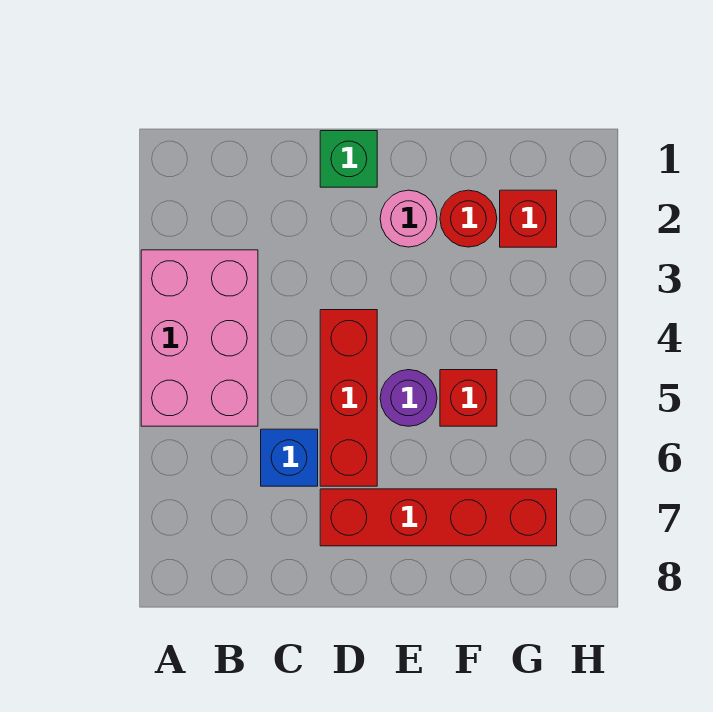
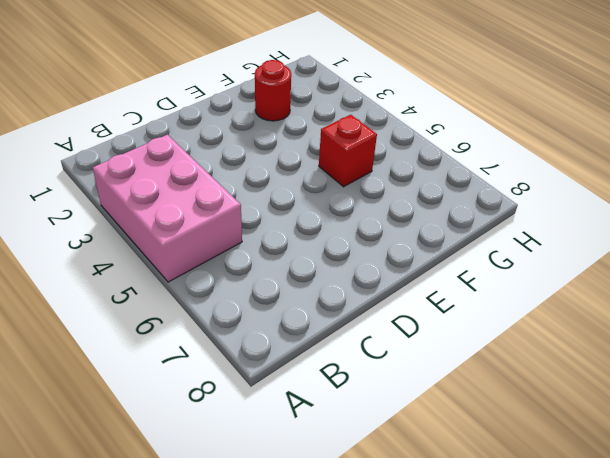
none -> blue brick C6 level 1
none -> green brick D1 level 1

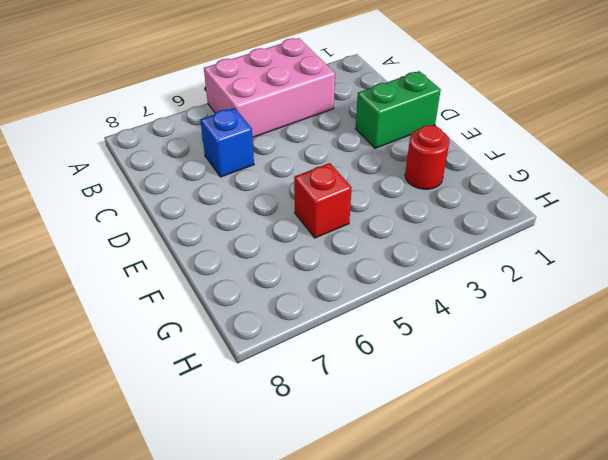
green brick D1:D2 level 1 -> green brick D1 level 1
none -> red brick D4:D6 level 1
none -> red brick D7:G7 level 1

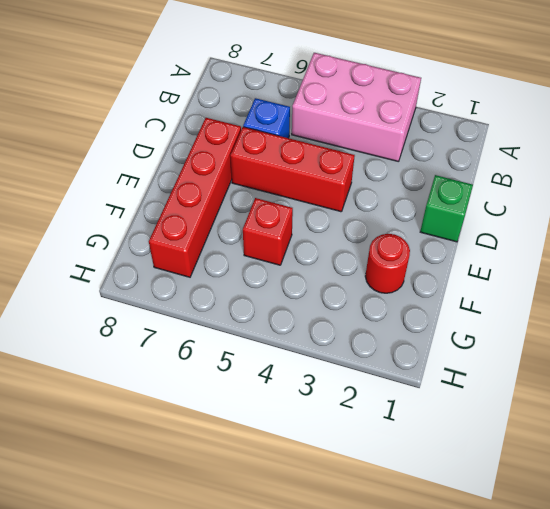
none -> pink round brick E2 level 1
none -> purple round brick E5 level 1

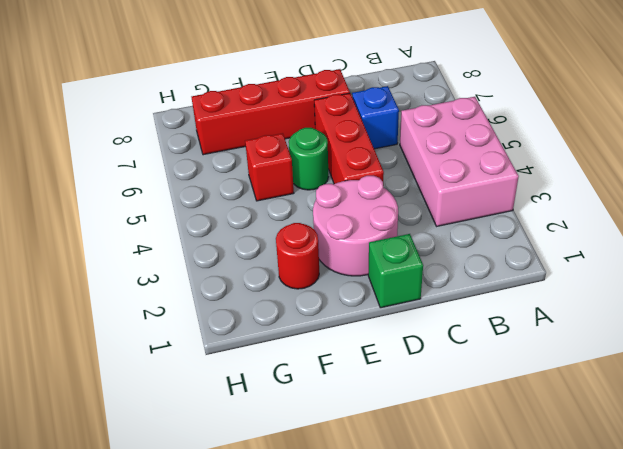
pink round brick D2:E3 level 1 -> pink round brick E2 level 1
green round brick E5 level 1 -> purple round brick E5 level 1
none -> red brick G2 level 1

